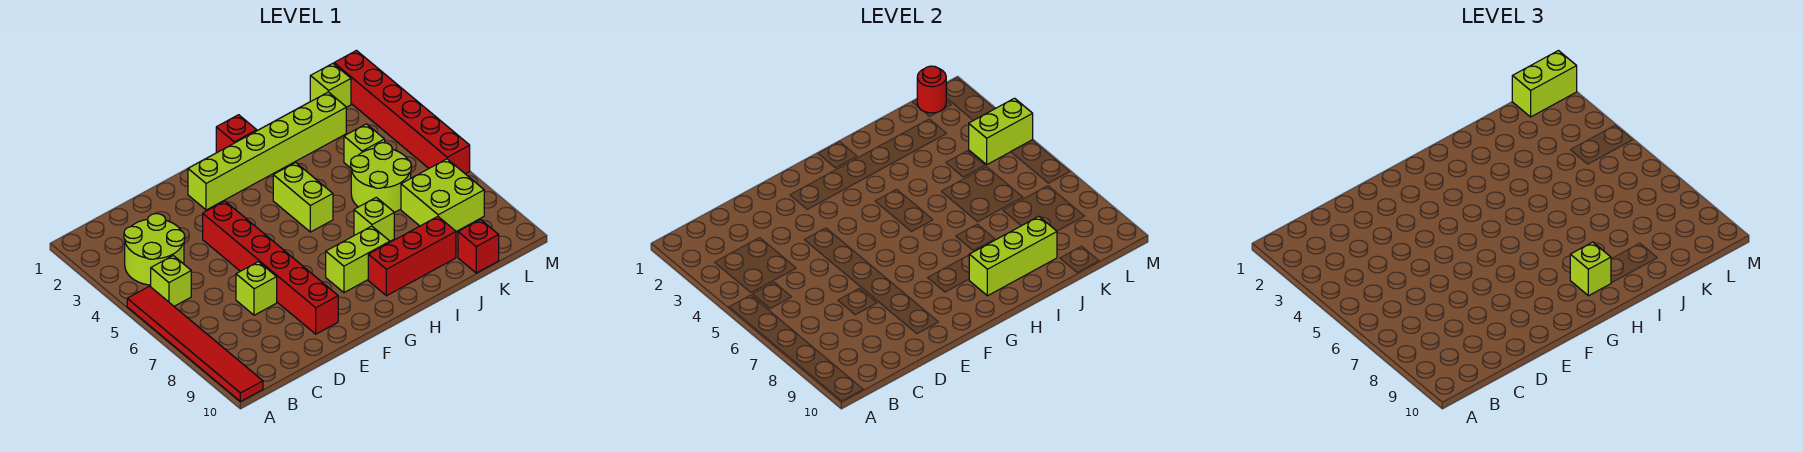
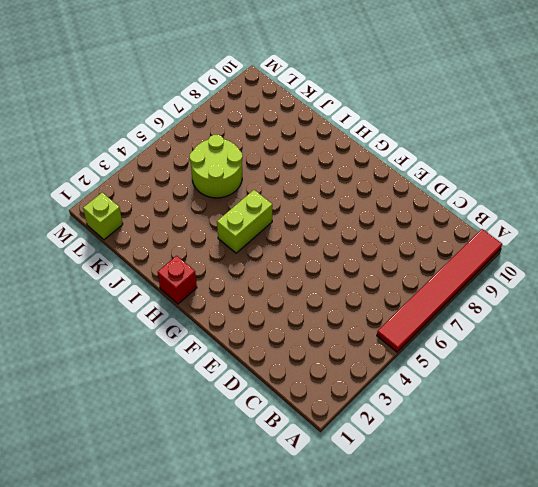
none -> lime round brick B3:C4 level 1
none -> lime brick B5 level 1
none -> lime brick D7 level 1

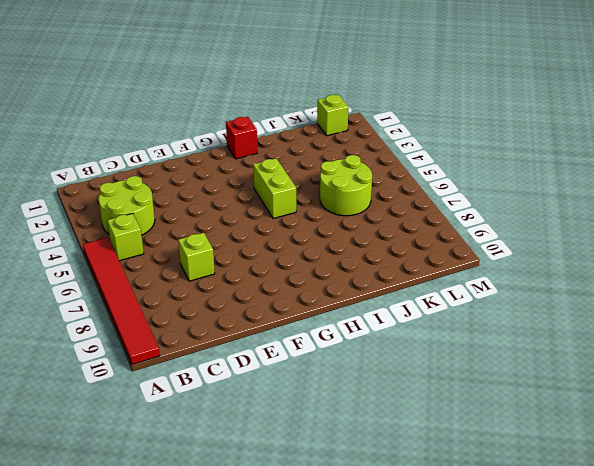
none -> red brick E4:E9 level 1
none -> lime brick F2:K2 level 1
none -> lime brick G8:H8 level 1

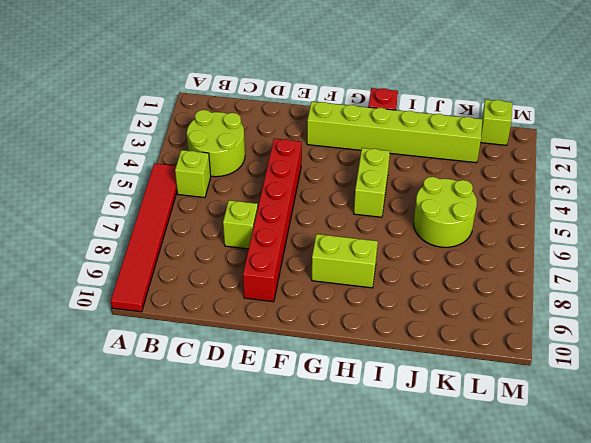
none -> red brick H9:J9 level 1
none -> lime brick I7 level 1
none -> lime brick K4 level 1

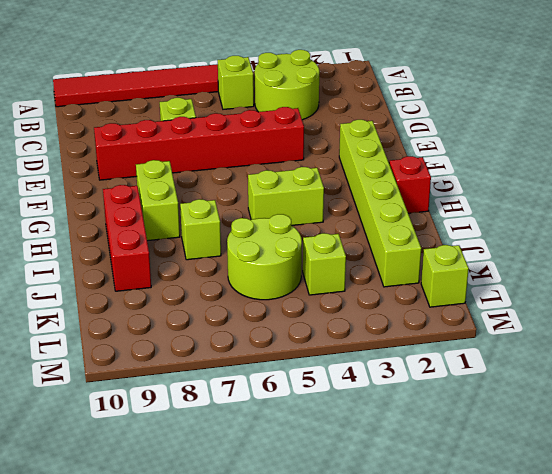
none -> lime brick K7:L8 level 1
none -> red brick K10 level 1
none -> red brick M1:M6 level 1

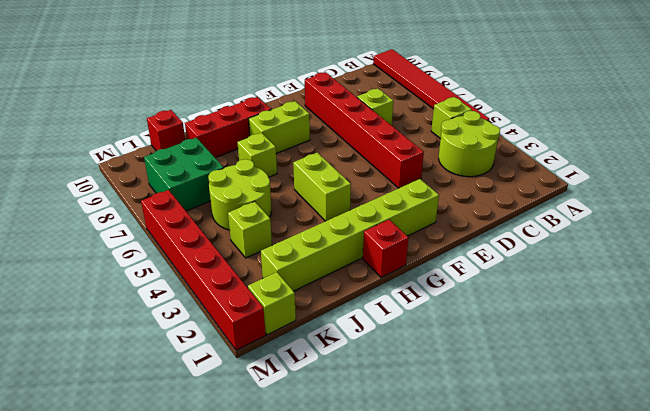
green brick K7:L8 level 1 -> lime brick K7:L8 level 1
none -> lime brick H9:J9 level 2
none -> red round brick L1 level 2
none -> lime brick L4:M4 level 2

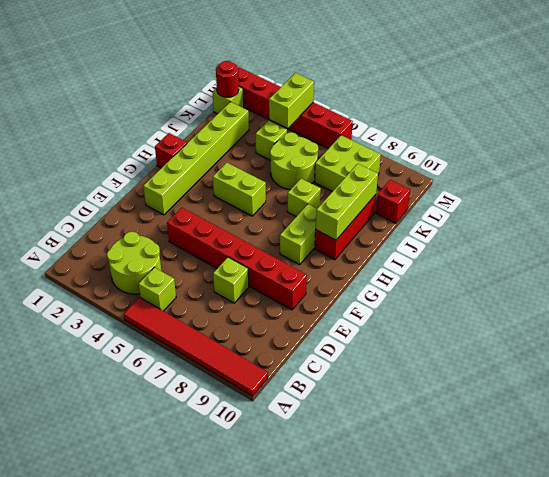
none -> lime brick H9 level 3
none -> lime brick L1:M1 level 3

